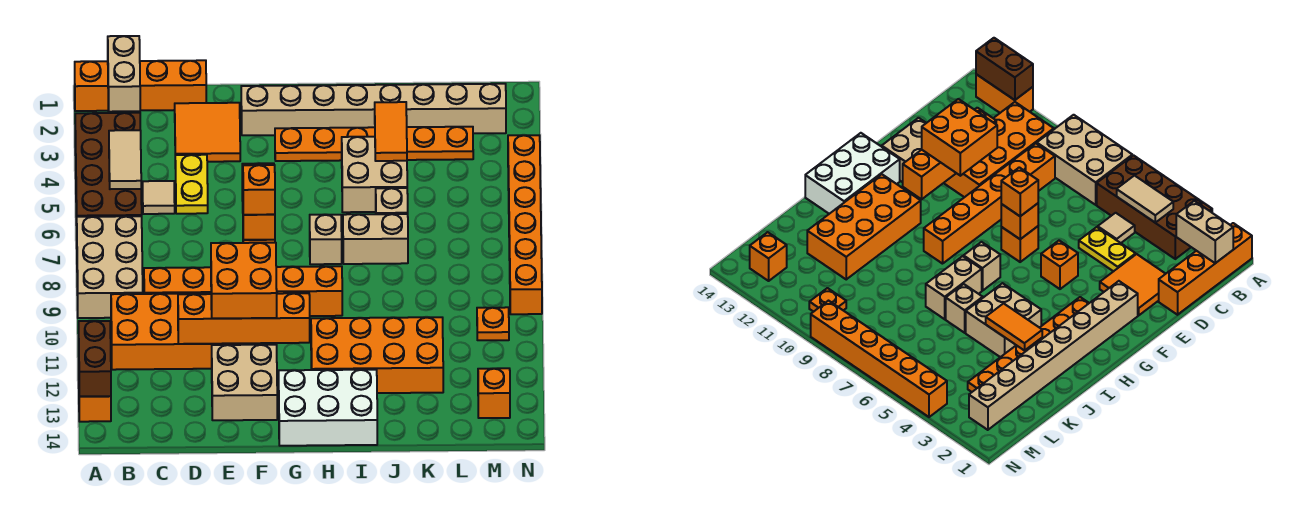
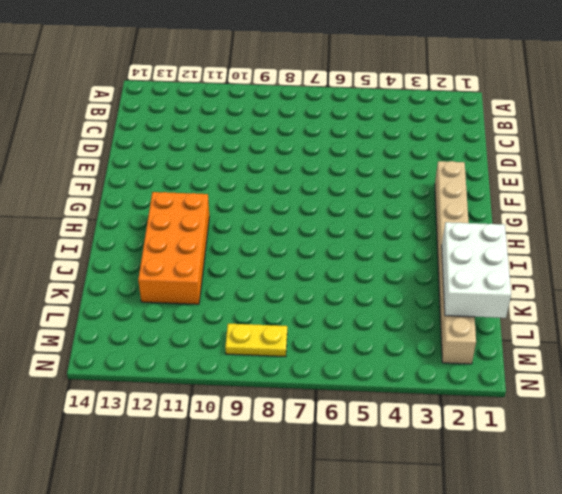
white brick J1:L2 level 2 -> white brick G13:I14 level 1
yellow plate M8:M9 level 1 -> yellow plate D4:D5 level 1
none -> orange brick A1:D1 level 1
none -> brown brick A3:B6 level 1
none -> tan brick A7:B9 level 1
none -> orange brick A12:A13 level 1

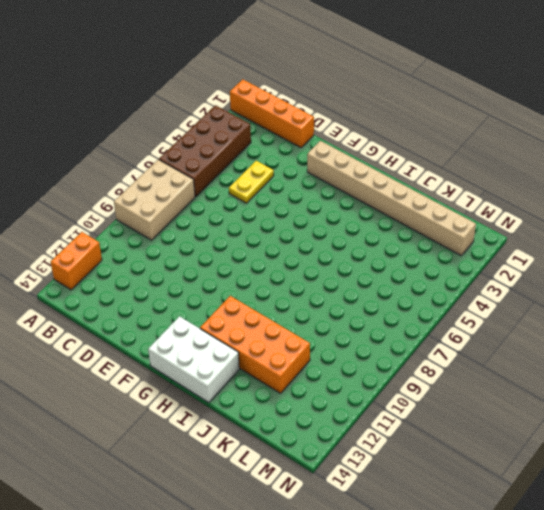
none -> orange brick B10:E11 level 1
none -> tan tile C5 level 1
none -> orange brick C9:H9 level 1
none -> orange tile D2:E3 level 1

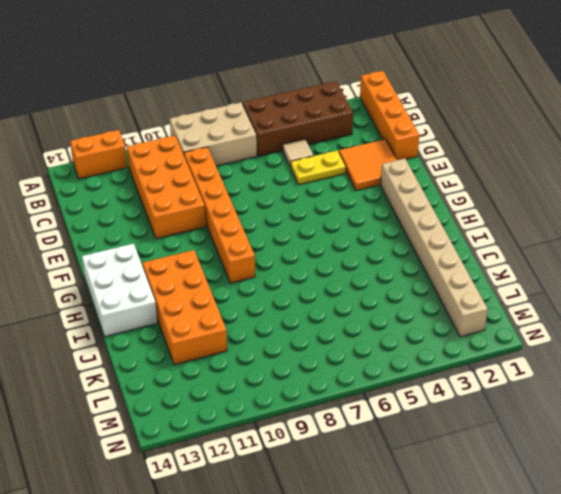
none -> tan brick E12:F13 level 1
none -> orange brick F5 level 1
none -> orange brick F7 level 1
none -> orange plate G3:L3 level 1

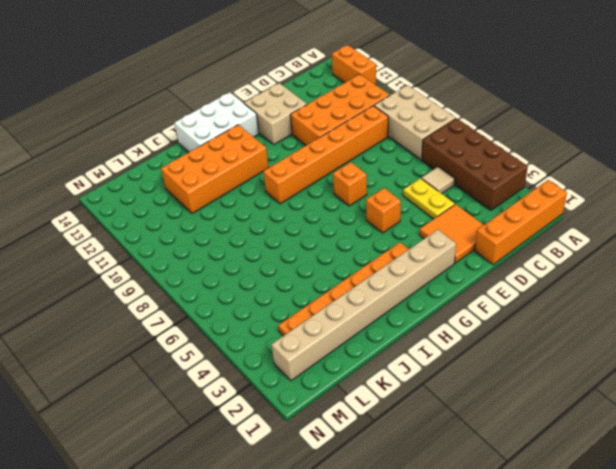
none -> tan brick H7 level 1
none -> tan brick I4:J5 level 1
none -> tan brick I7:J7 level 1
none -> tan brick J6 level 1

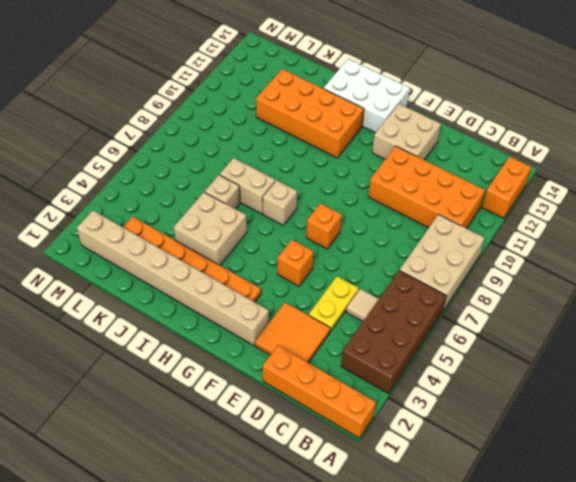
none -> orange brick C9:H9 level 1
none -> orange plate M10 level 1
none -> orange brick M13 level 1
none -> orange brick N4:N9 level 1

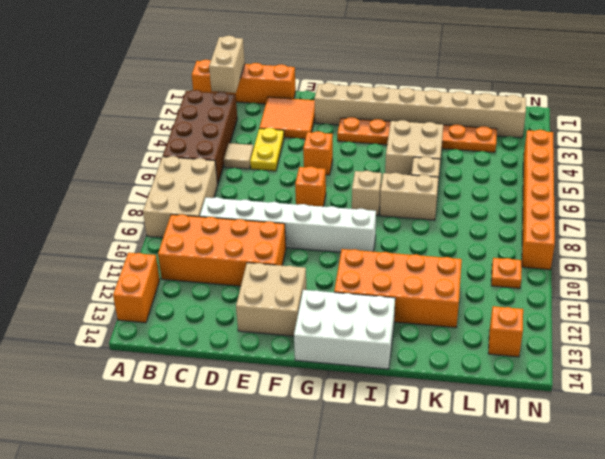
white brick C9:H9 level 1 -> orange brick C9:H9 level 1
none -> brown brick A12:A13 level 2
none -> tan tile B4:B5 level 2
none -> orange brick D11:G11 level 2
none -> orange brick F7 level 2

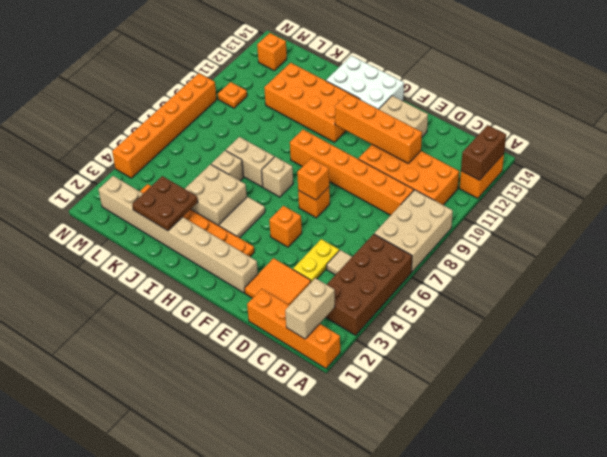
tan tile H4:H5 level 1 -> tan tile B4:B5 level 2
brown plate J2:K3 level 2 -> orange tile J3:J4 level 2
none -> orange brick E10:F11 level 3
none -> orange brick F7 level 3

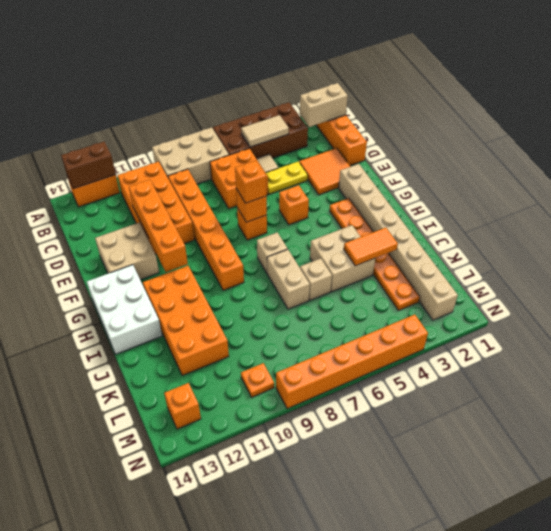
orange brick C6:D7 level 1 -> orange brick E10:F11 level 3

